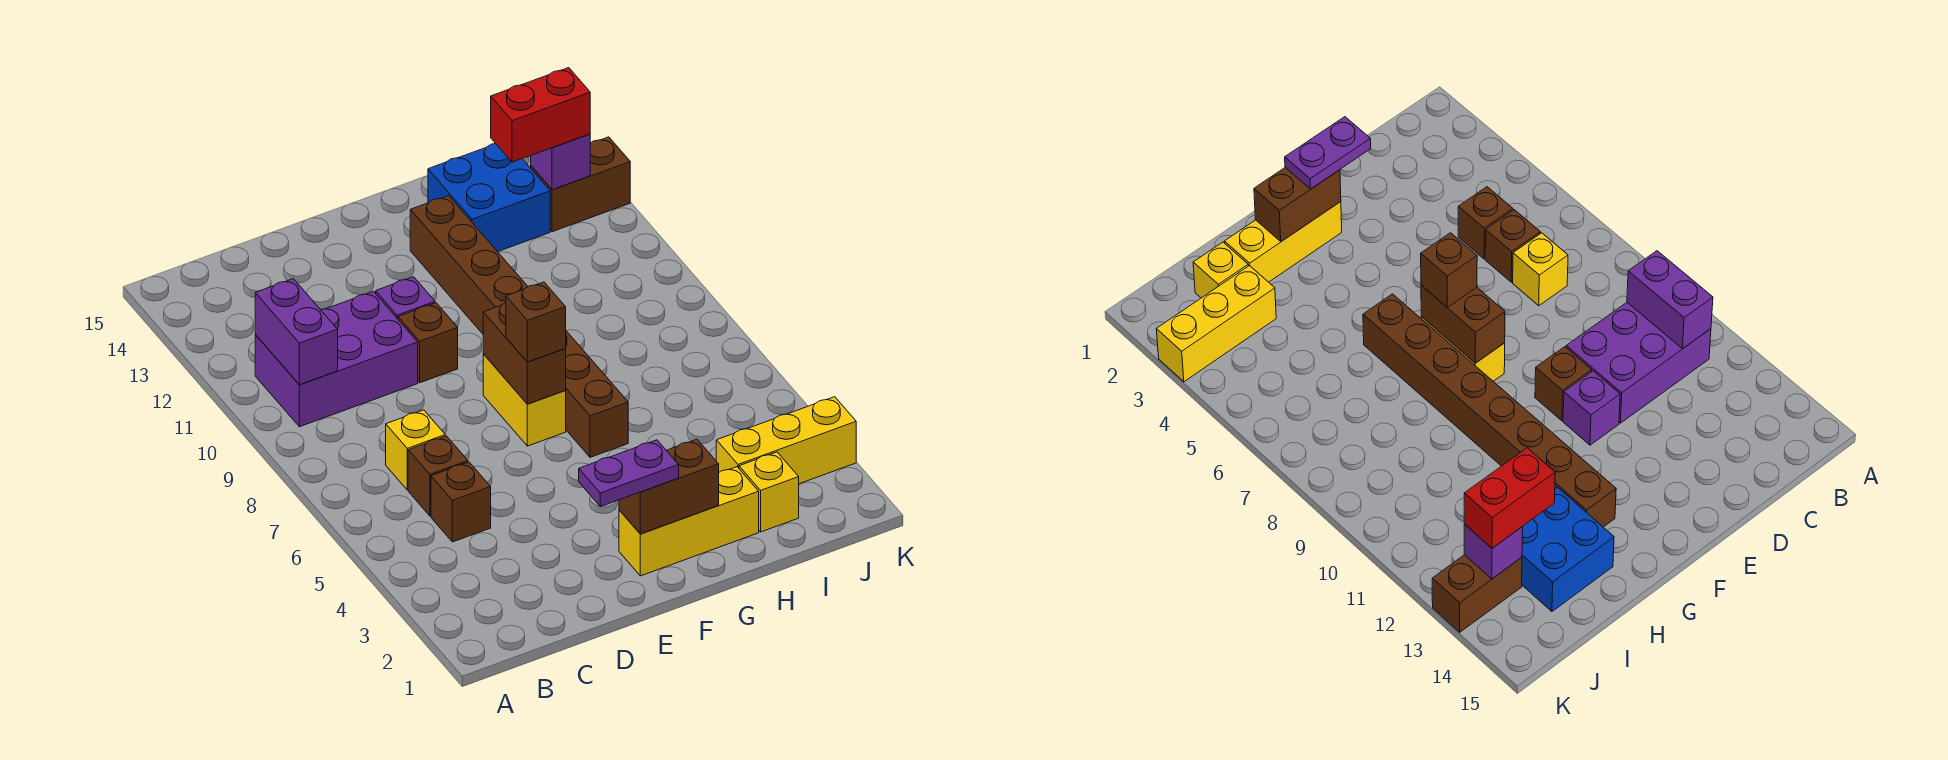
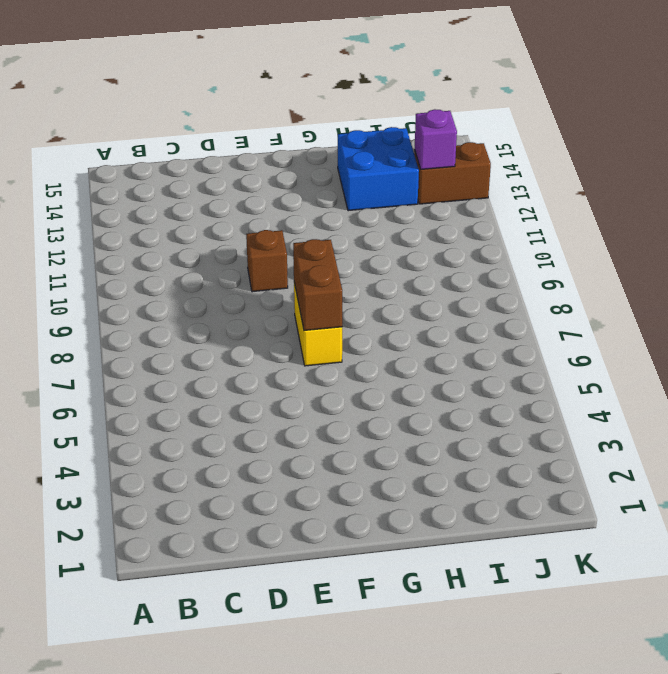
none -> purple brick B10:D11 level 1
none -> brown brick C5 level 1
none -> brown brick C6 level 1

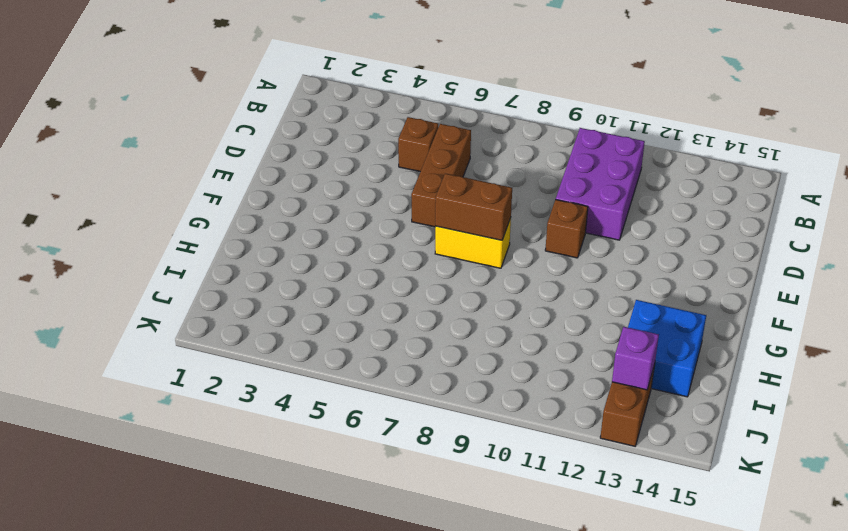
brown brick C6:E6 level 1 -> brown brick C6 level 1
none -> yellow brick C7 level 1
none -> purple brick E11 level 1
none -> yellow brick F2:H2 level 1

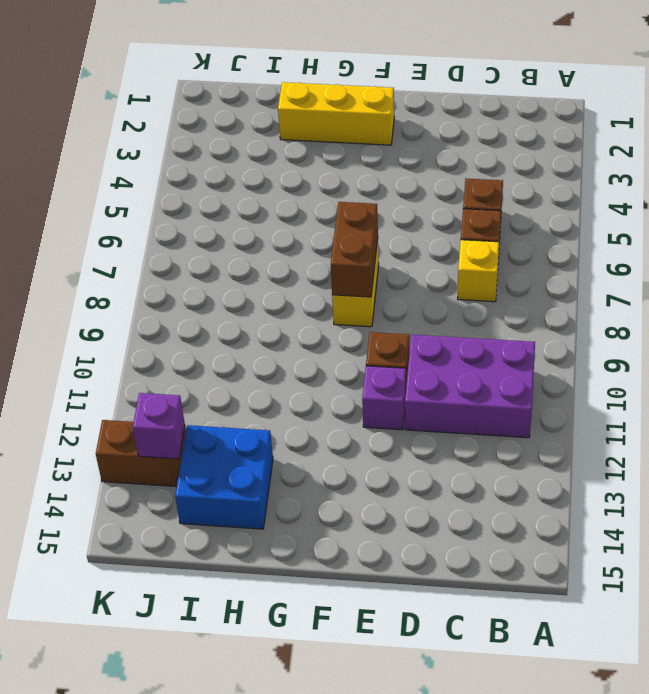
none -> brown brick G6:G13 level 1
none -> yellow brick I2 level 1
none -> yellow brick I3:K3 level 1

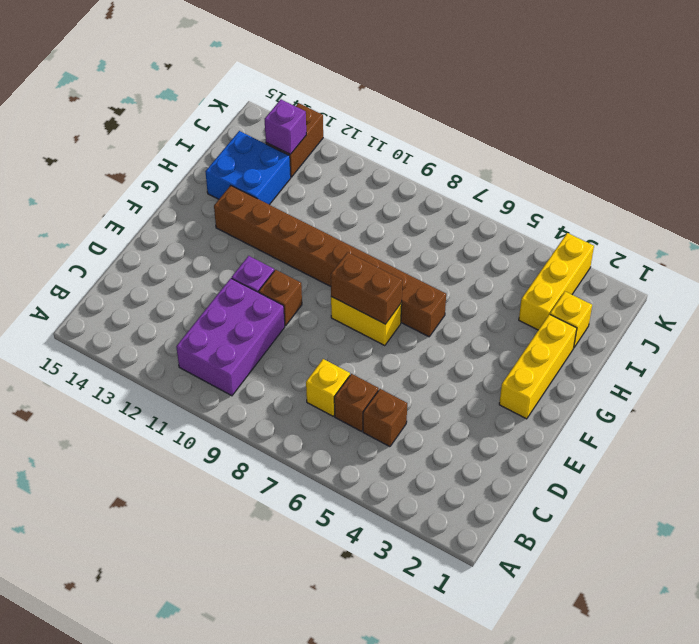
none -> purple brick B10:B11 level 2
none -> brown brick F2:G2 level 2
none -> purple plate E2:F2 level 3

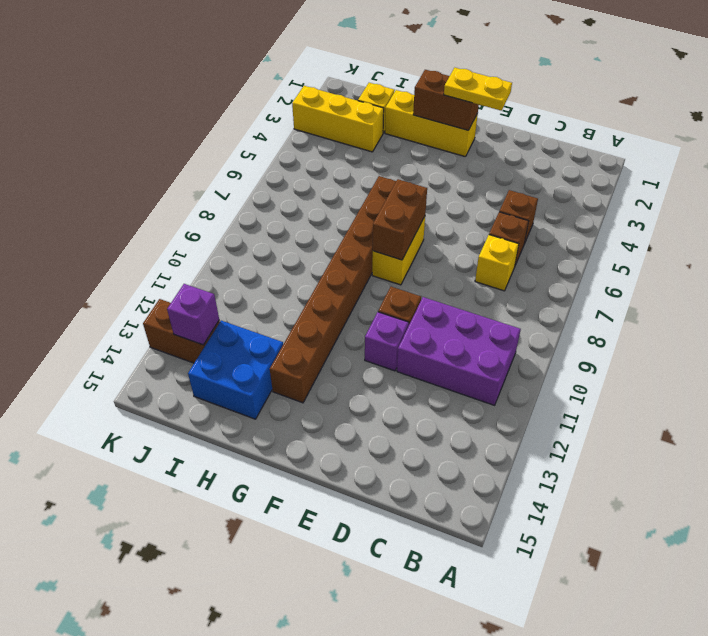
yellow plate E2:F2 level 3 -> purple plate E2:F2 level 3
none -> purple brick B10:B11 level 2
none -> brown brick F7 level 3
none -> red brick I13:J13 level 3

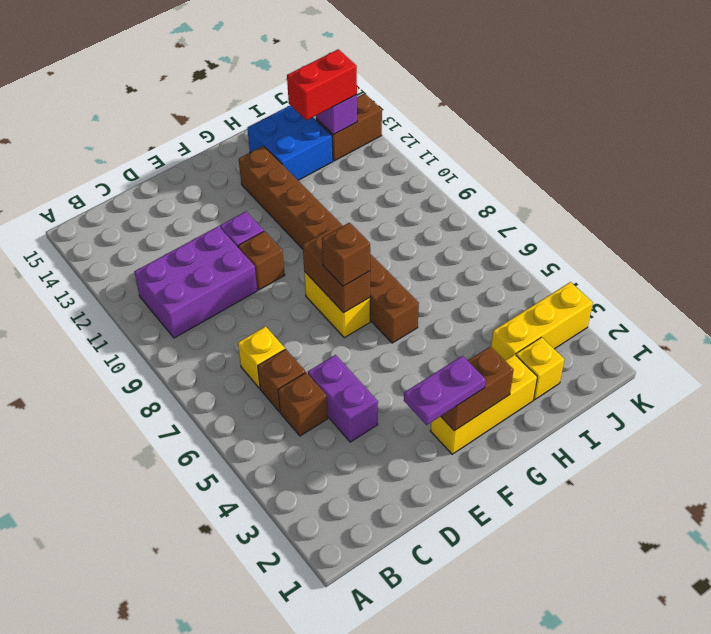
purple brick D4:D5 level 1 -> purple brick B10:B11 level 2

